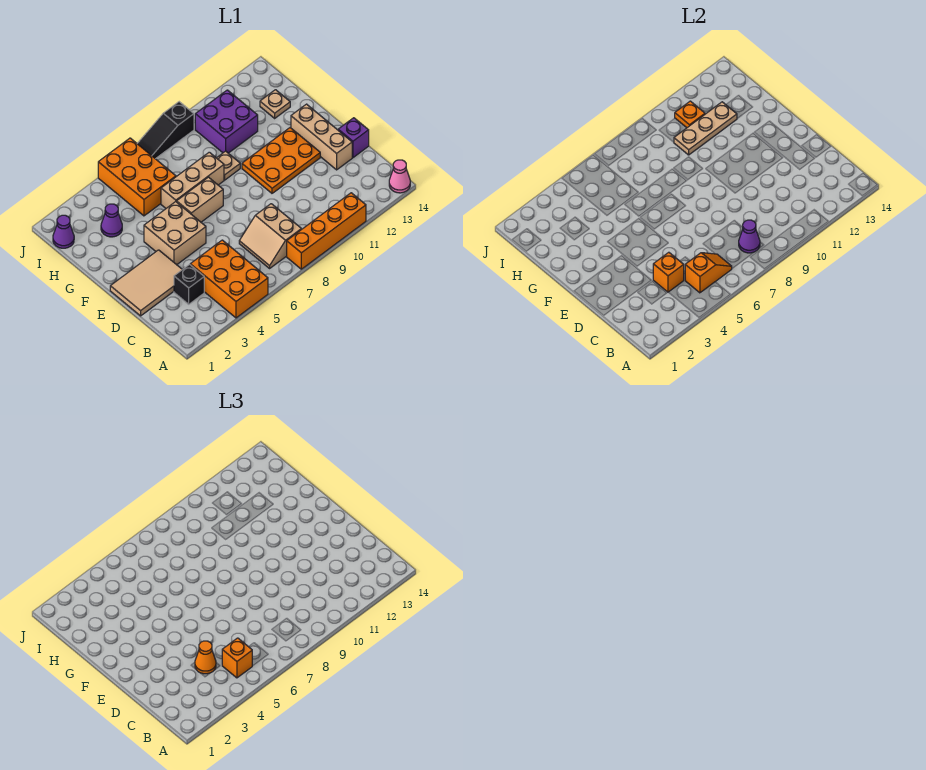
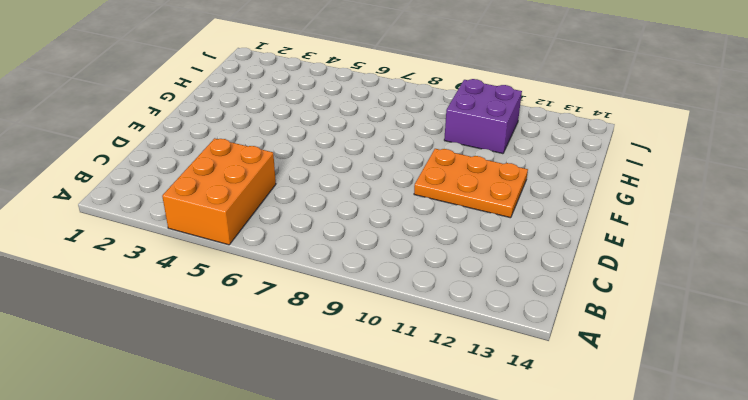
none -> orange brick A8:A11 level 1
none -> pink cone A14 level 1
none -> tan slope B7:C8 level 1 top 8

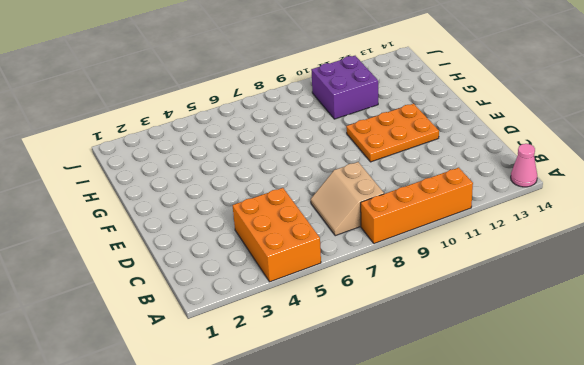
none -> black brick C3 level 1
none -> tan tile D1:E3 level 1
none -> tan brick D13:F13 level 1

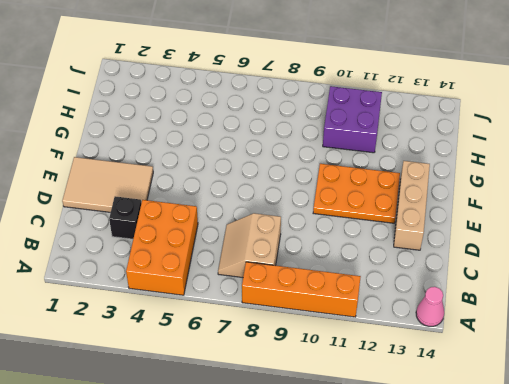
none -> purple brick D14 level 1
none -> tan brick E4:F5 level 1
none -> tan brick F6:F7 level 1

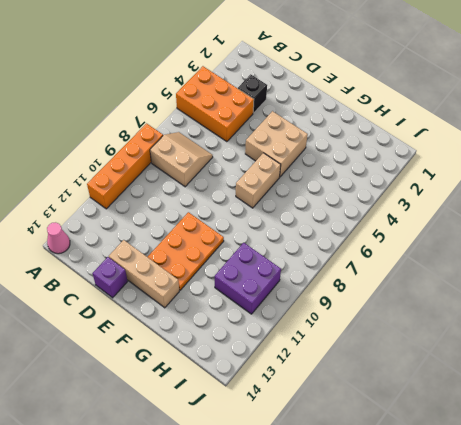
none -> tan tile D1:E3 level 1
none -> tan brick G6:G8 level 1
none -> tan plate G9 level 1

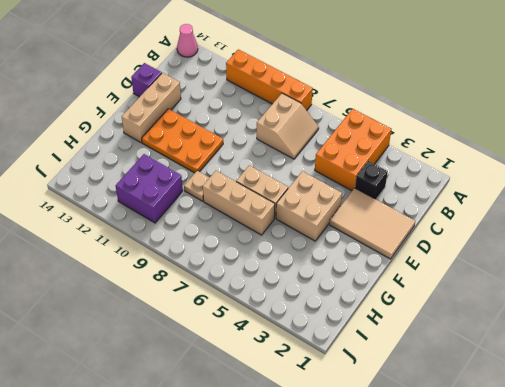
none -> purple cone H3 level 1
none -> orange brick H5:J6 level 1
none -> tan plate H13 level 1

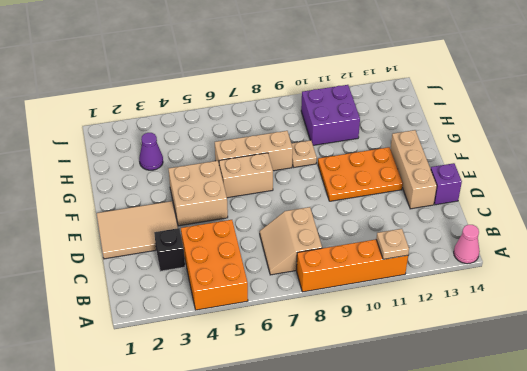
tan plate A11 level 2 -> tan plate H13 level 1
none -> orange brick H5:J6 level 1
none -> purple cone I1 level 1
none -> black slope J7:J9 level 1 top 9

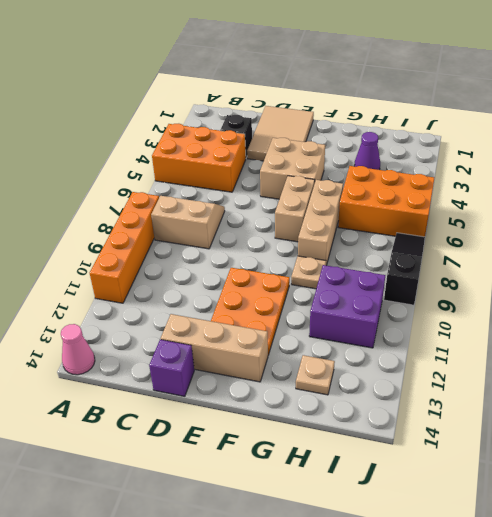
none -> purple cone I1 level 1
none -> orange slope B5:B6 level 2 top 5
none -> purple cone B8 level 2

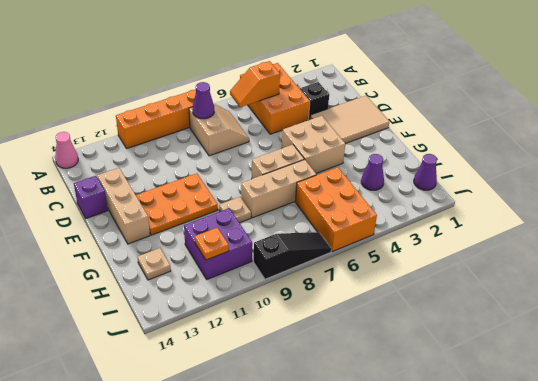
none -> orange brick C4 level 2
none -> tan plate H10:H12 level 2
none -> orange brick B5 level 3

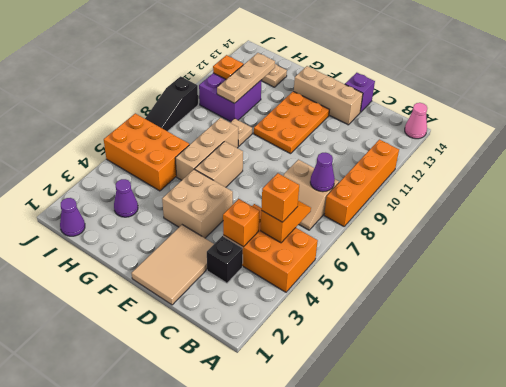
none -> orange cone C4 level 3

